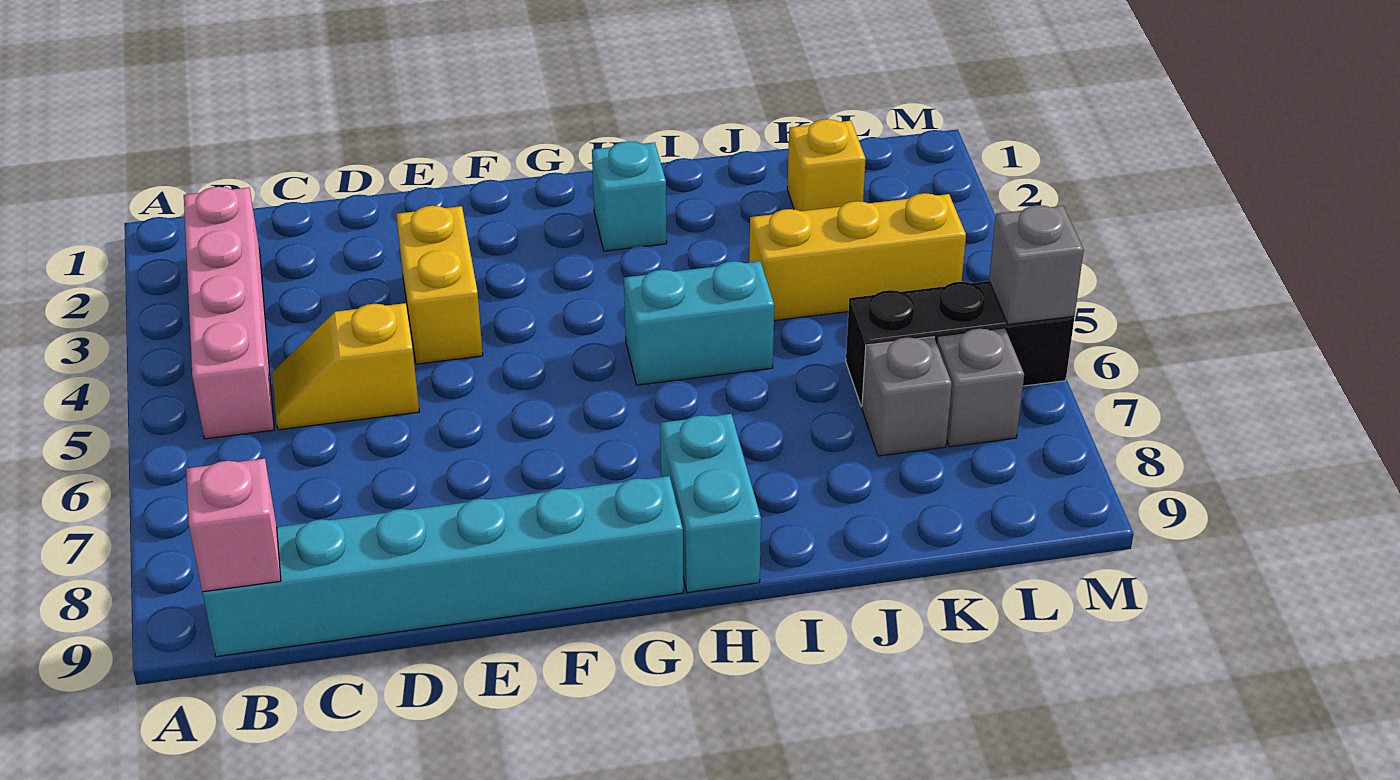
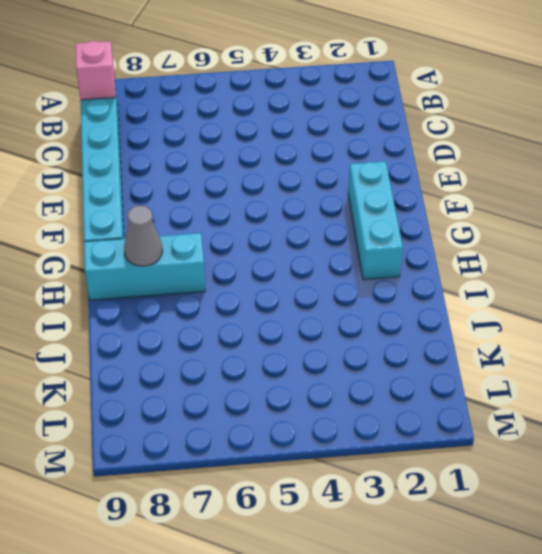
cyan brick F2:H2 level 1 -> cyan brick H2 level 1
cyan brick H7:H9 level 1 -> cyan brick H8:H9 level 1
grey cone H8 level 2 -> none
none -> pink brick B2:B5 level 1
none -> yellow slope C5:D5 level 1 top D
none -> yellow brick E3:E4 level 1

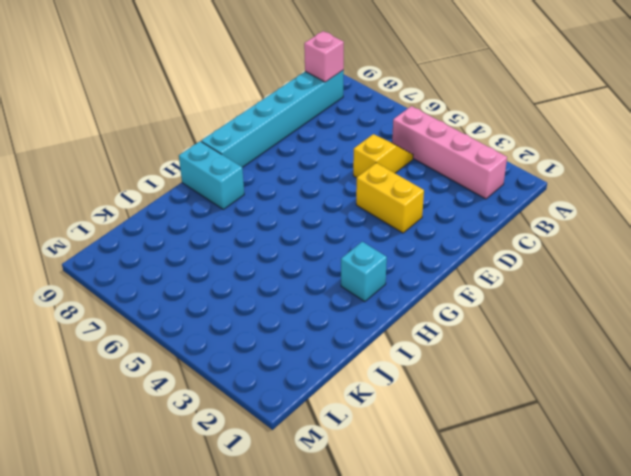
none -> cyan brick H5:I5 level 1
none -> yellow brick J4:L4 level 1
none -> yellow brick K2 level 1

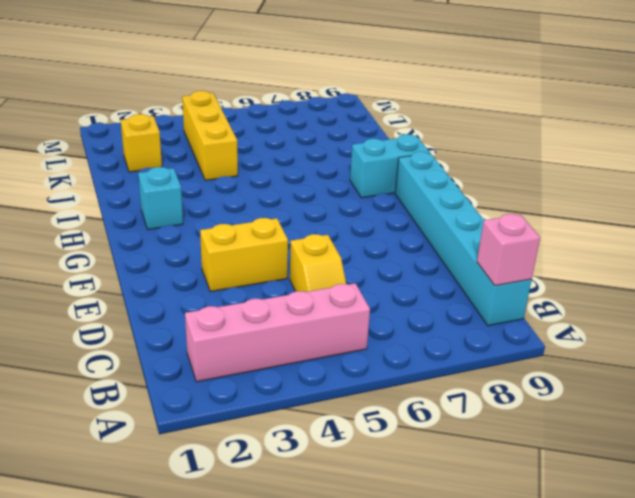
none -> cyan brick H5:I5 level 1
none -> black brick K6:M6 level 1
none -> grey brick K7 level 1

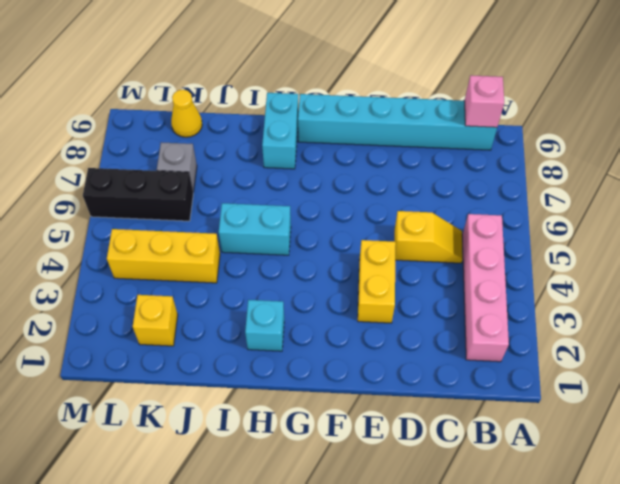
yellow cone K9 level 1 -> none
none -> grey brick L7 level 1
none -> grey brick M6 level 2

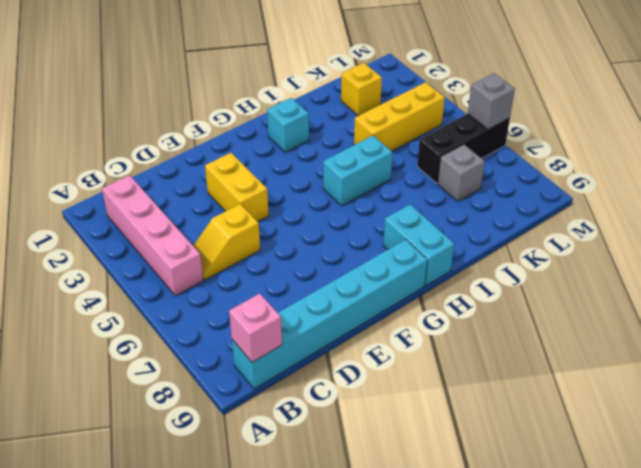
none -> grey brick L7 level 1

